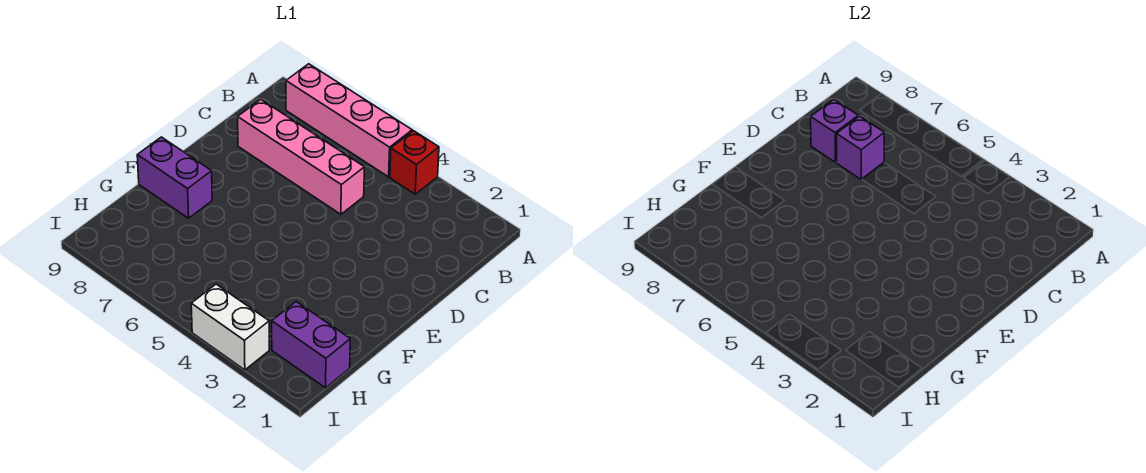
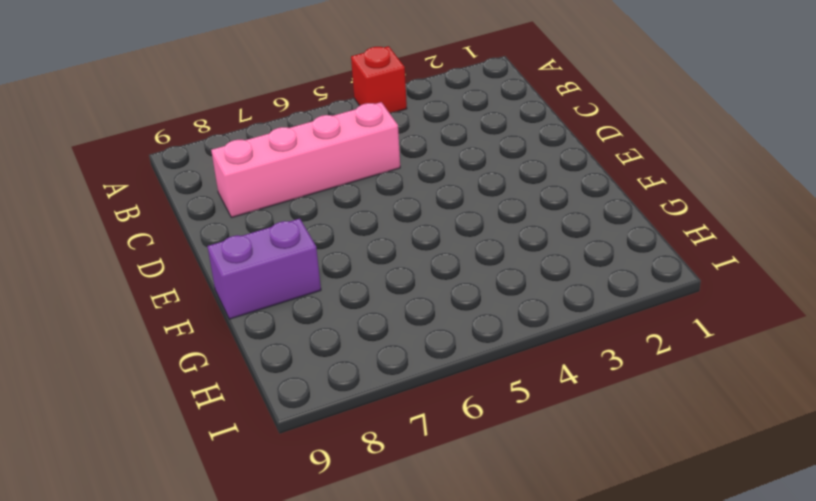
none -> pink brick A5:A8 level 1
none -> purple brick H1:H2 level 1

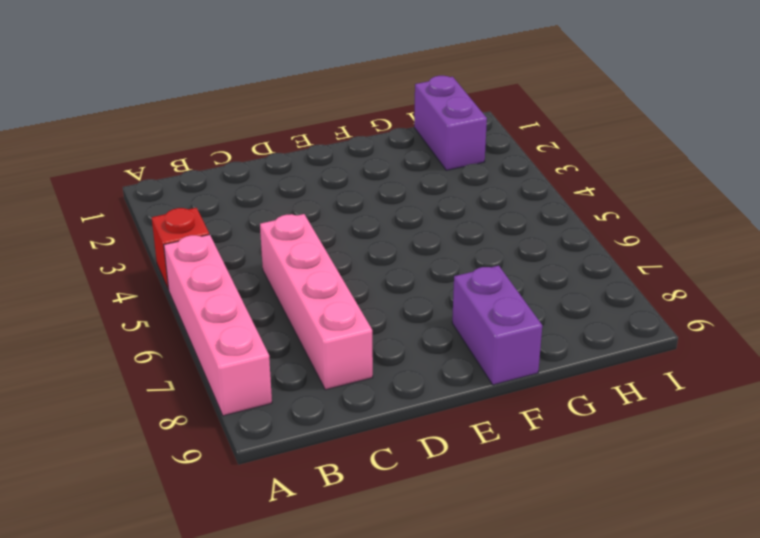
none -> white brick I3:I4 level 1
none -> purple brick C7 level 2

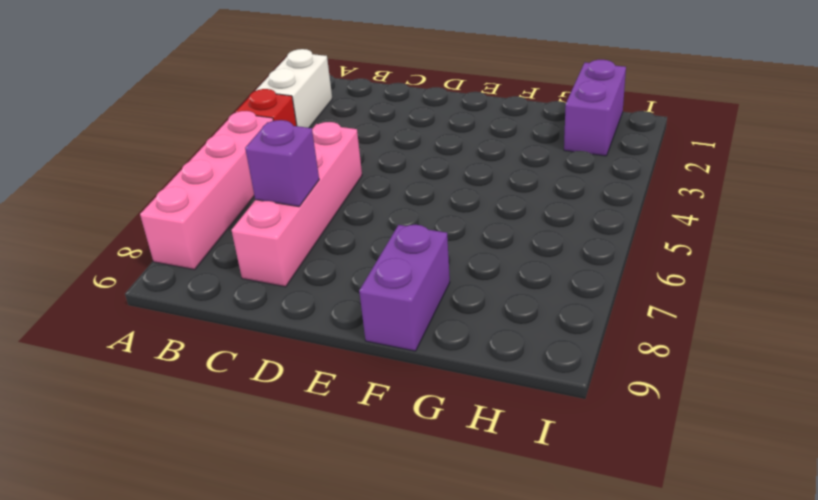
white brick A2:A3 level 1 -> white brick I3:I4 level 1
none -> purple brick C8 level 2

